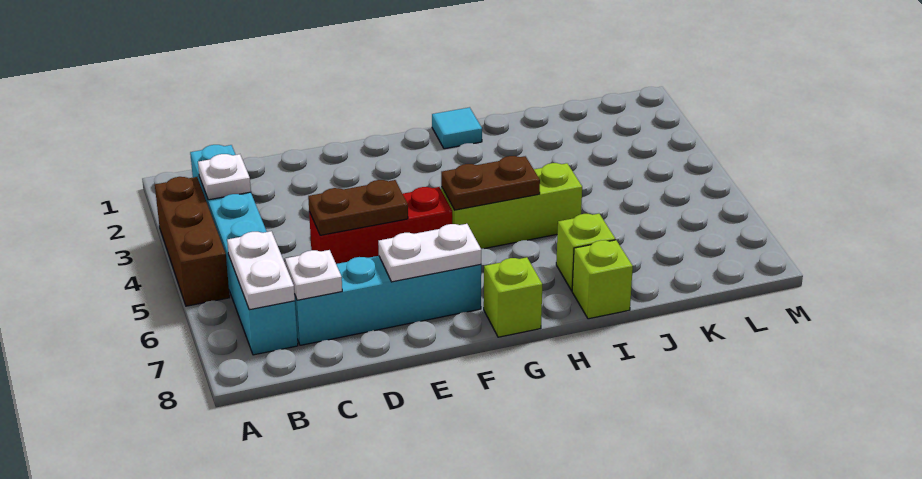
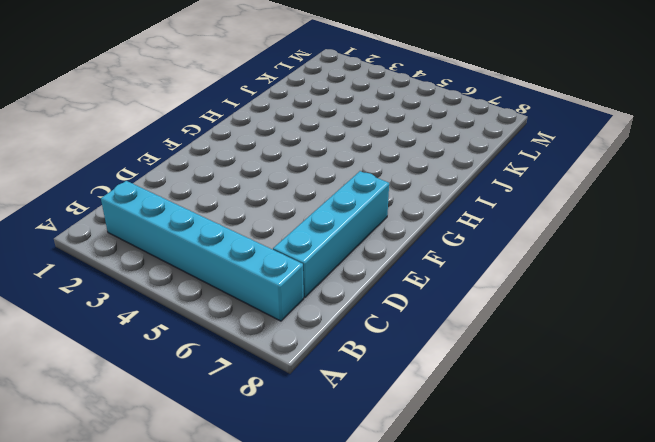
none -> brown brick A3:A5 level 1
none -> red brick D5:F5 level 1
none -> lime brick G5:I5 level 1

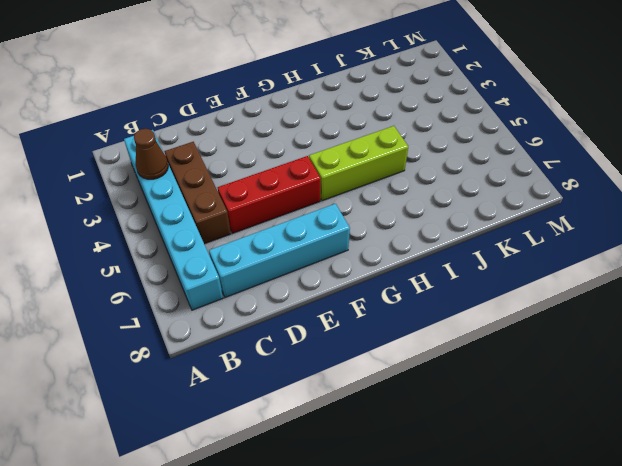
brown cone B3 level 2 -> white plate B3 level 2
brown brick C3:C5 level 1 -> brown brick A3:A5 level 1
none -> lime brick G8 level 1
none -> cyan tile H1 level 1
none -> lime brick I7 level 1

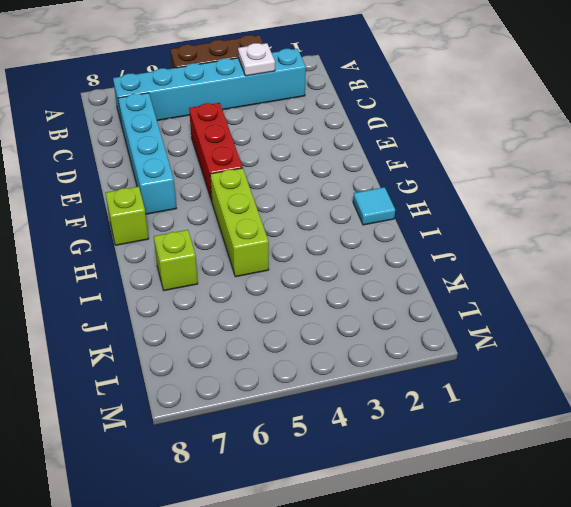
none -> lime brick I8 level 1
none -> white plate B6:B7 level 2
none -> white plate C7 level 2

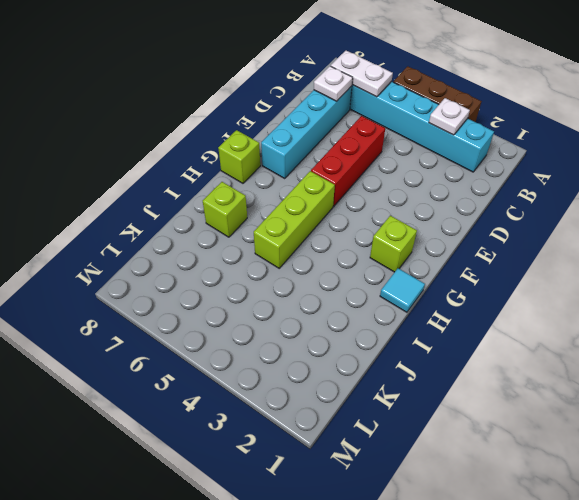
lime brick G2 level 1 -> lime brick I8 level 1
none -> brown plate D5:E5 level 2
none -> white plate E7:F7 level 2
none -> brown plate G5:H5 level 2

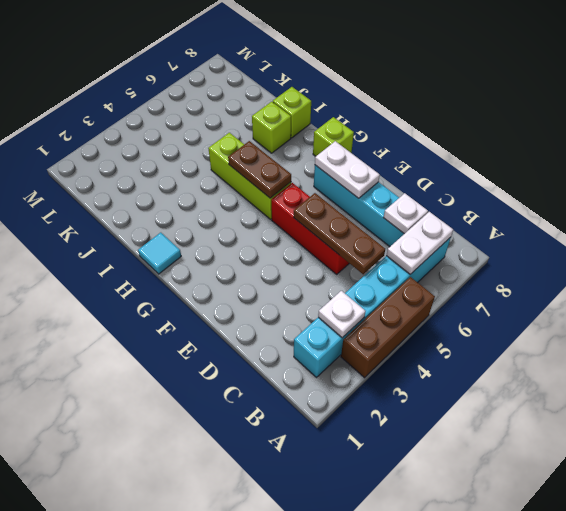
brown plate C5:E5 level 2 -> brown plate D5:E5 level 2

